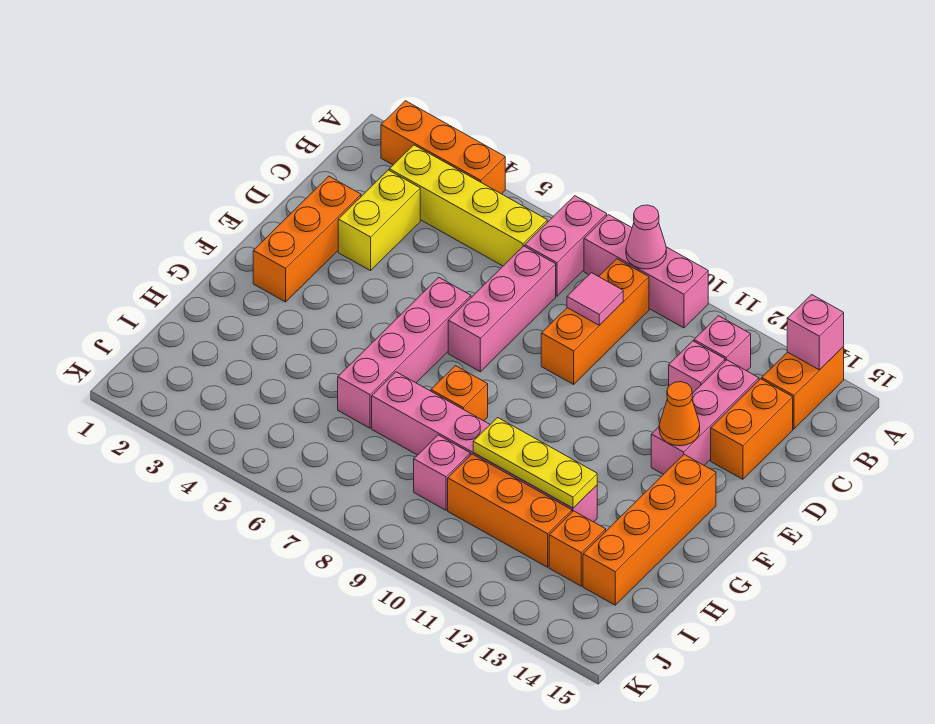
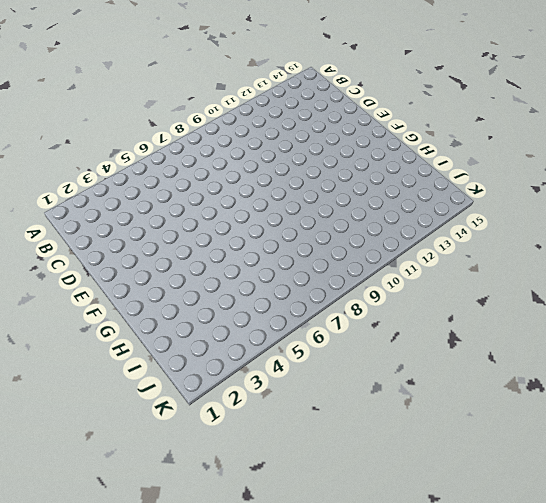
none -> orange brick A2:A4 level 1
none -> pink brick A7:B7 level 1
none -> pink brick A8:A10 level 1

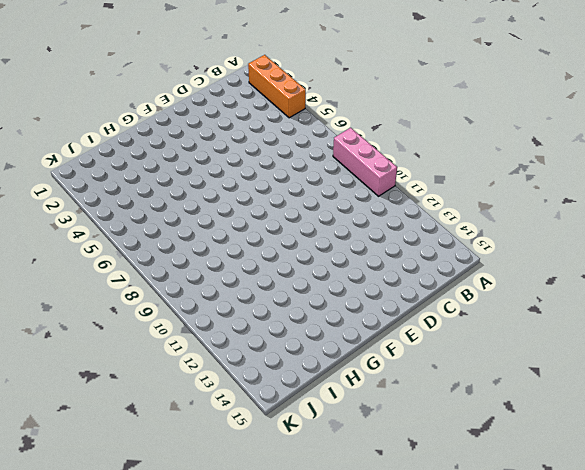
none -> pink brick A7:B7 level 1
none -> orange brick A14:B14 level 1
none -> yellow brick B3:B6 level 1

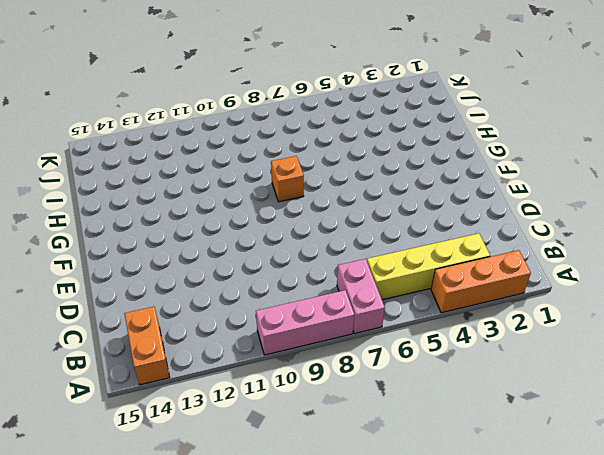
none -> orange brick B9:D9 level 1
none -> pink brick B12 level 1
none -> yellow brick C3:D3 level 1

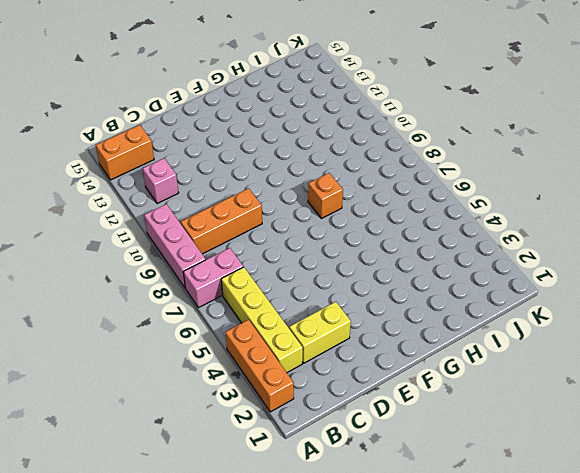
none -> pink brick C7:E7 level 1
none -> pink brick C12 level 1
none -> pink brick C13:E13 level 1

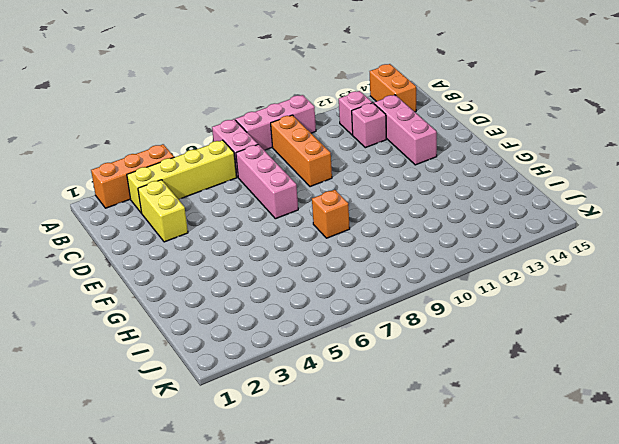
none -> orange brick C14:D14 level 1
none -> orange brick D2:F2 level 1
none -> pink brick E6:H6 level 1

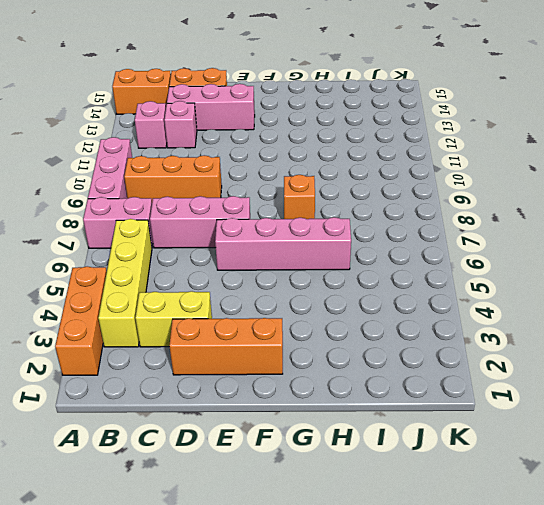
none -> orange brick F14:I14 level 1
none -> pink brick H7:H12 level 1
none -> pink brick I9 level 1

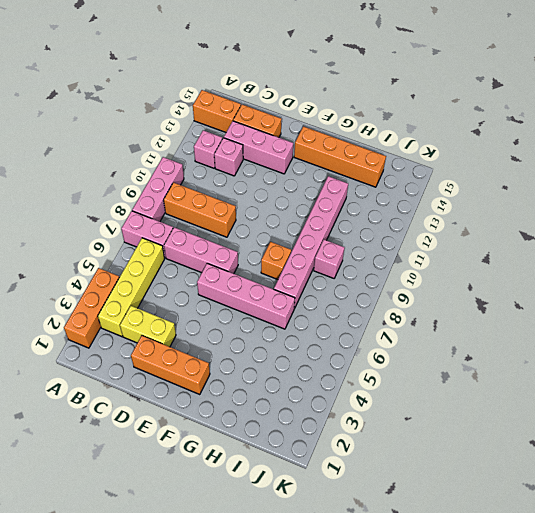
none -> orange brick I10:I12 level 1
none -> orange brick I13 level 1
none -> pink cone A9 level 2

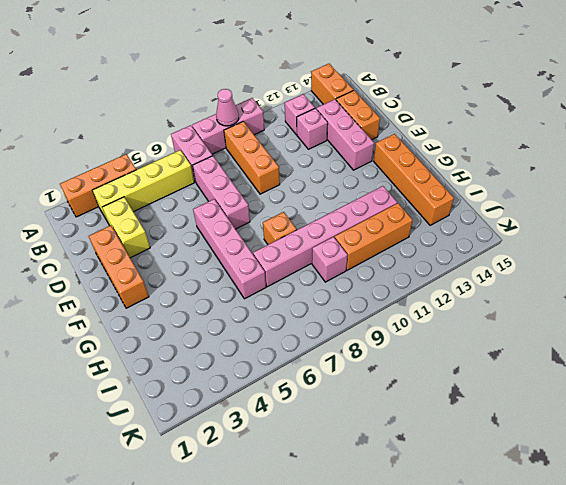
none -> orange brick I13 level 1
none -> pink brick A14 level 2
none -> pink tile C9 level 2

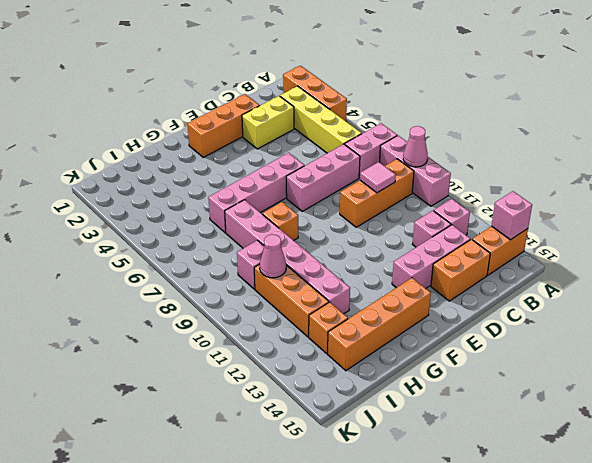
pink cone I10 level 2 -> none
none -> orange cone E13 level 2
none -> yellow plate H10:H12 level 2

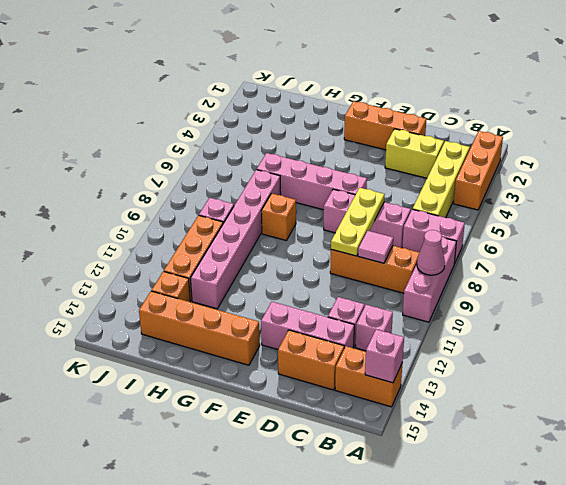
yellow plate D7:D9 level 2 -> yellow plate H10:H12 level 2
none -> orange cone E13 level 2

